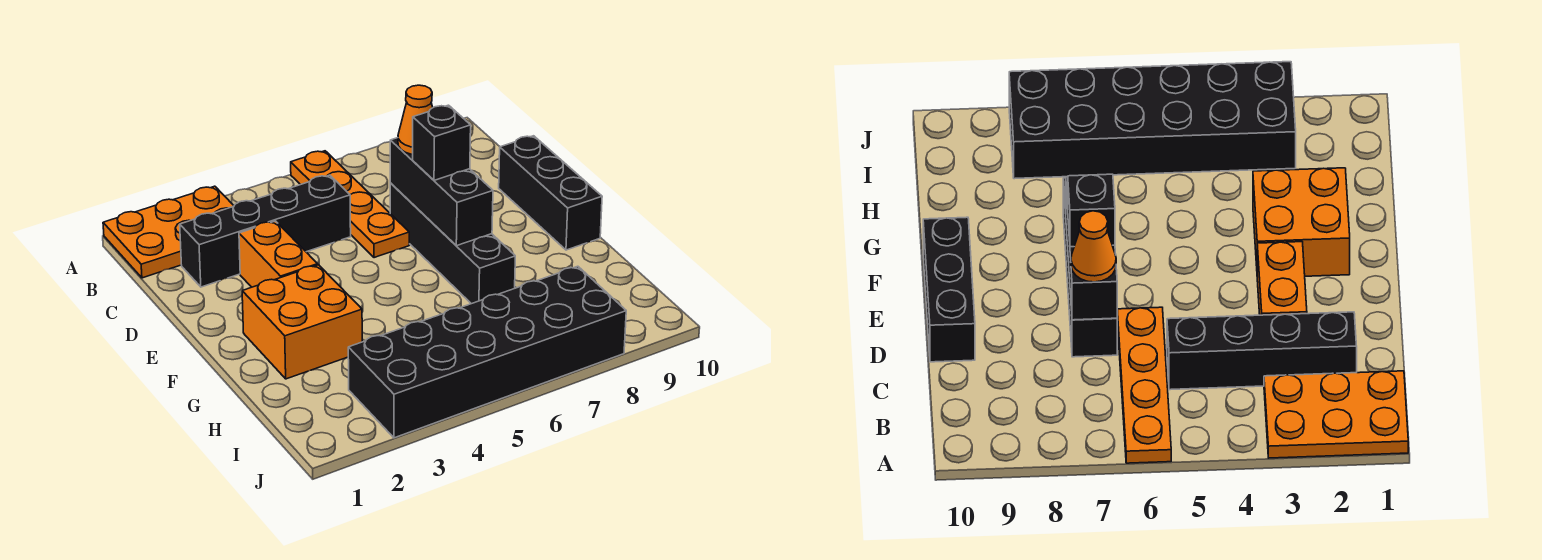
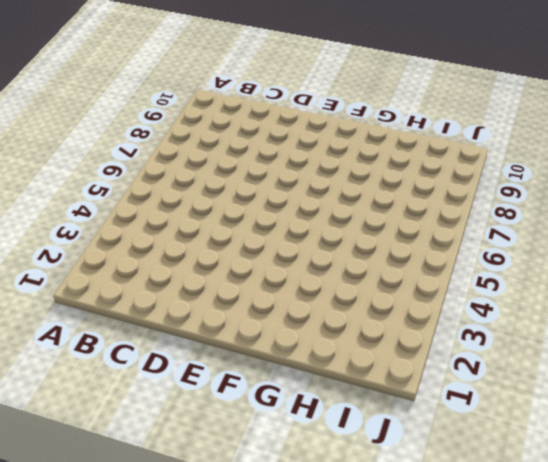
none -> orange plate A1:B3 level 1
none -> orange plate A6:D6 level 1

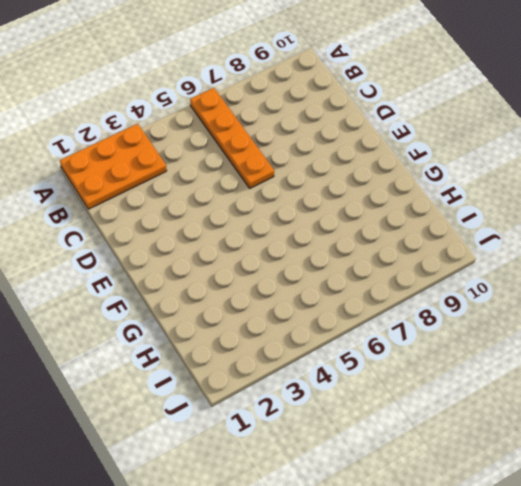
none -> black brick C2:C5 level 1
none -> orange brick D3:E3 level 1

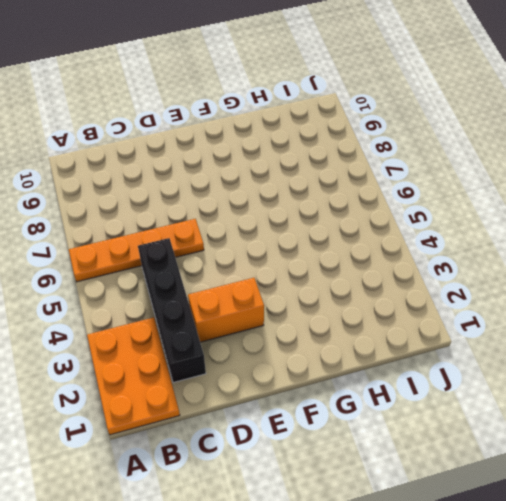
none -> black brick D7:G7 level 1
none -> black brick D10:F10 level 1

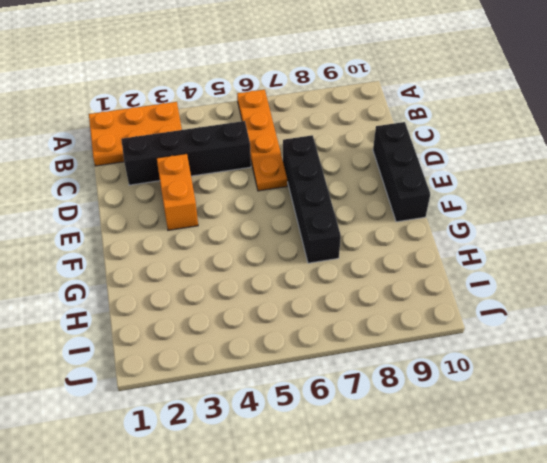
none -> orange brick F2:G3 level 1
none -> black brick I3:J8 level 1

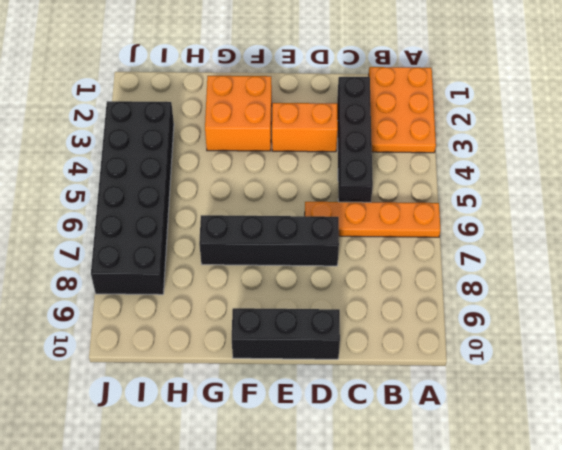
none -> black brick D7:F7 level 2
none -> orange cone D7 level 3

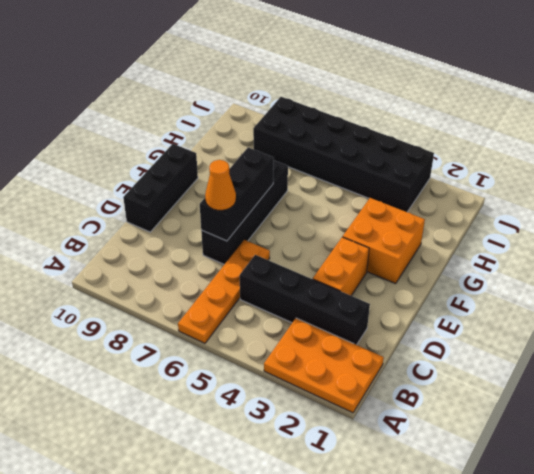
none -> black brick E7 level 3

